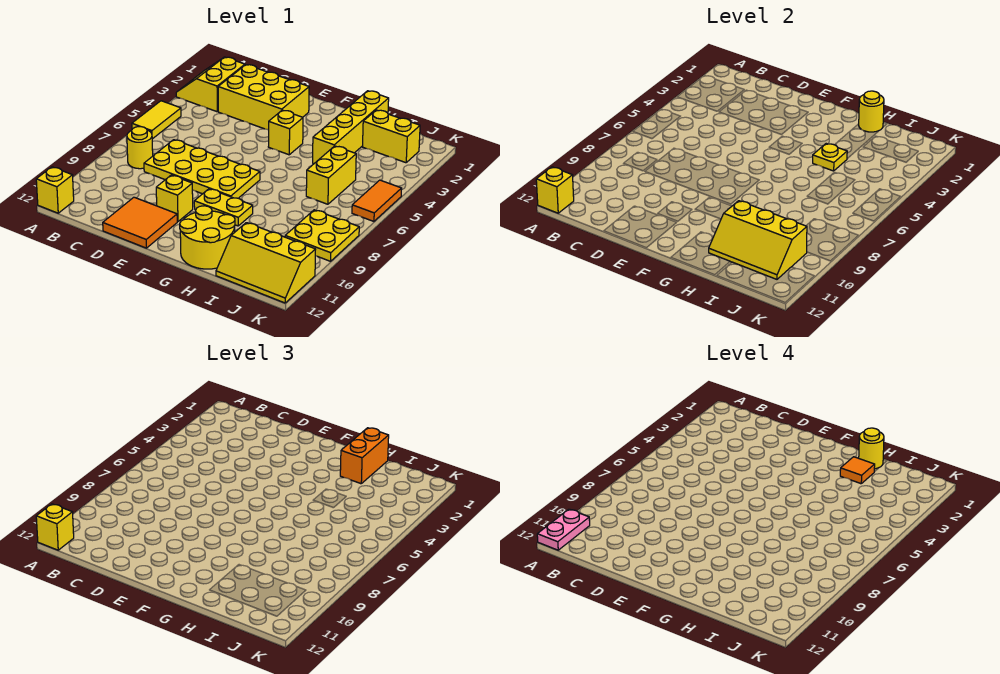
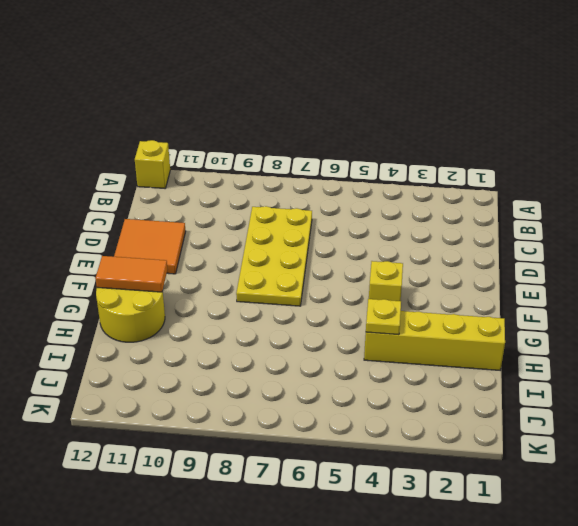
orange tile G11:G12 level 2 -> orange tile K5:K6 level 1
none -> yellow slope A2:B3 level 1 top B
none -> yellow tile A5:A6 level 1
none -> yellow round brick B8 level 1

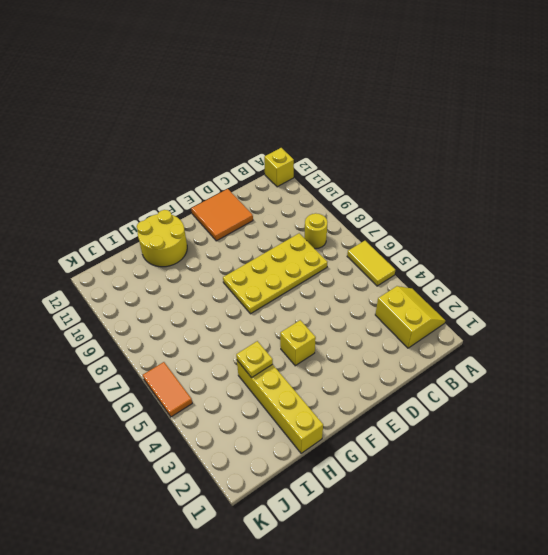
none -> yellow brick C2:E3 level 1
none -> yellow brick E10 level 1
none -> yellow plate F9:G9 level 1

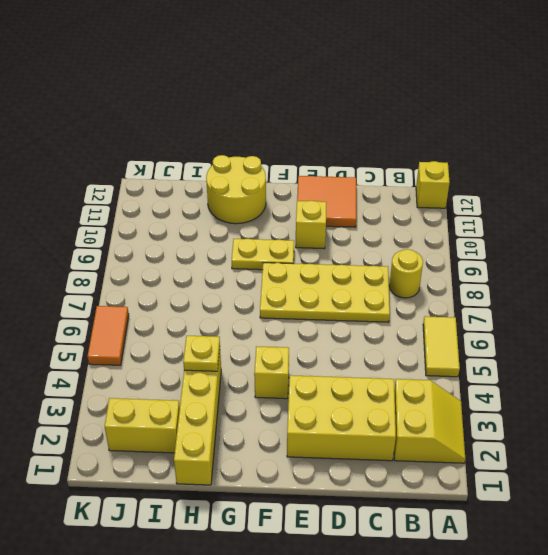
none -> yellow brick I5:I6 level 1
none -> yellow slope I11:K12 level 1 top 11
none -> yellow plate J8:K9 level 1

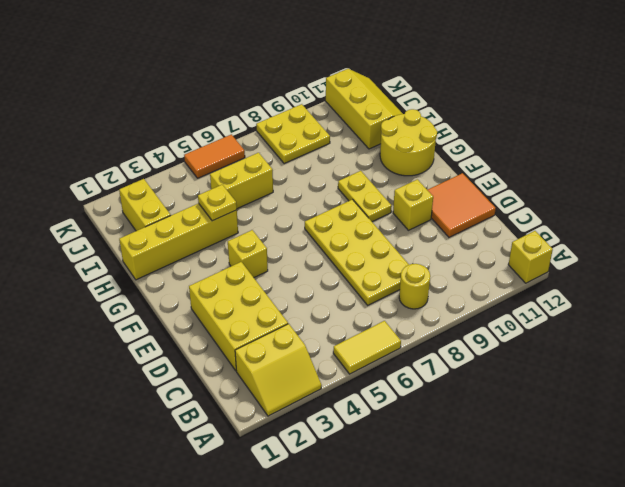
none -> yellow brick A12 level 2
none -> yellow round brick H1 level 2
none -> yellow slope H10:J11 level 2 top 10

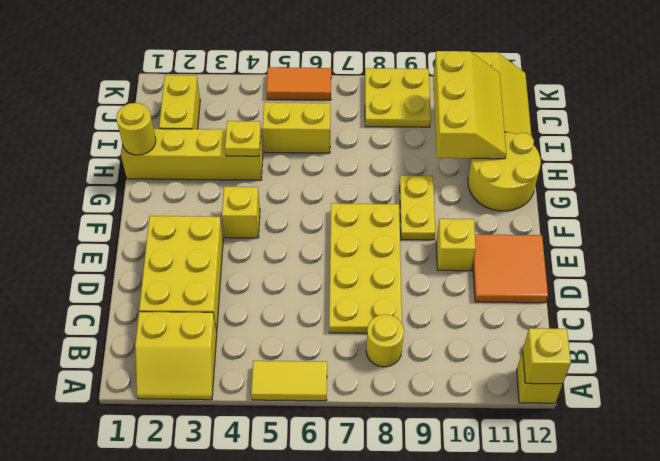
none -> yellow brick A12 level 3
none -> orange brick H1:H2 level 3
none -> pink plate A11:A12 level 4

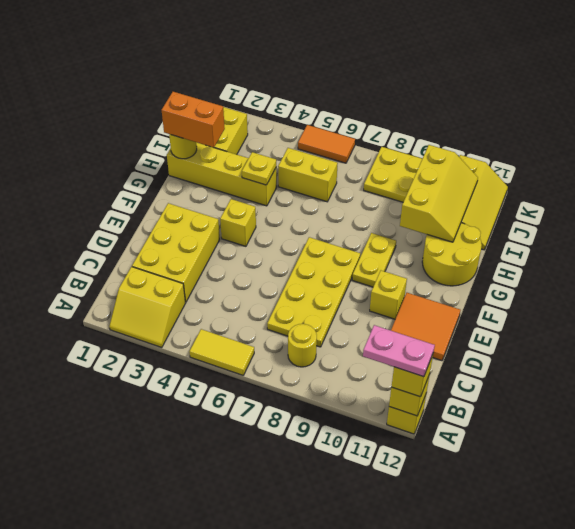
none -> yellow round brick H1 level 4
none -> orange tile H2 level 4

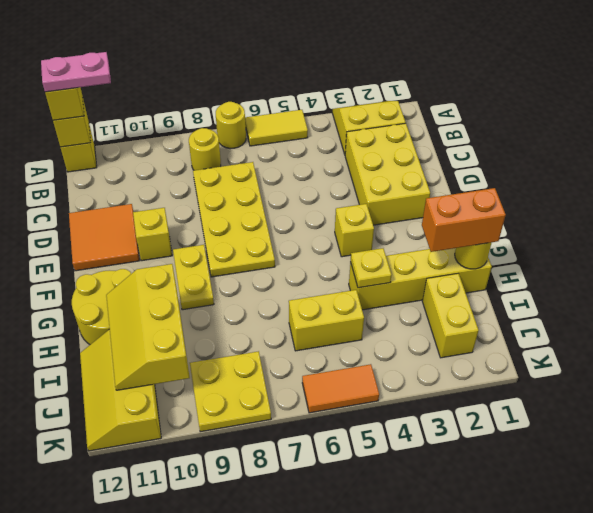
yellow round brick A7 level 1 -> yellow round brick H1 level 4
none -> orange tile H2 level 4

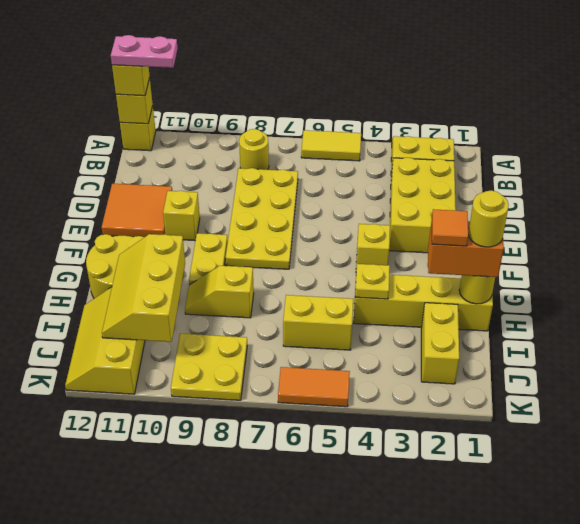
yellow slope H8:H9 level 1 top 8 -> none

